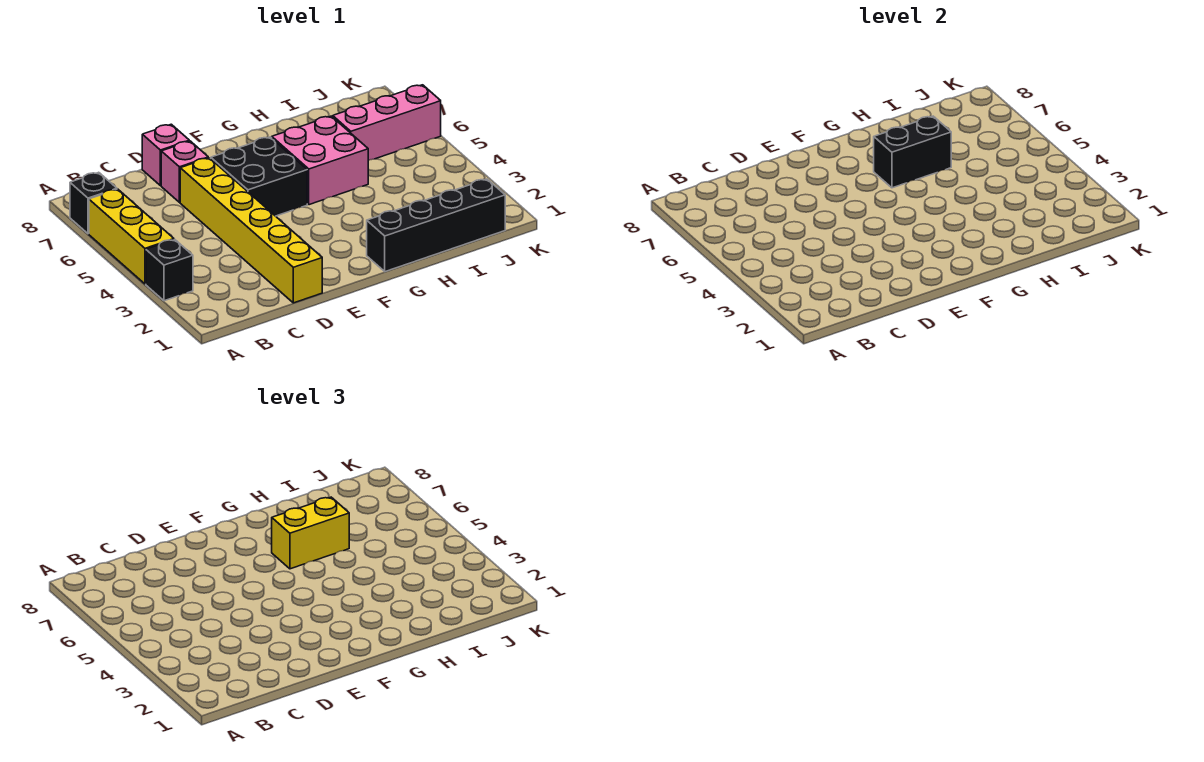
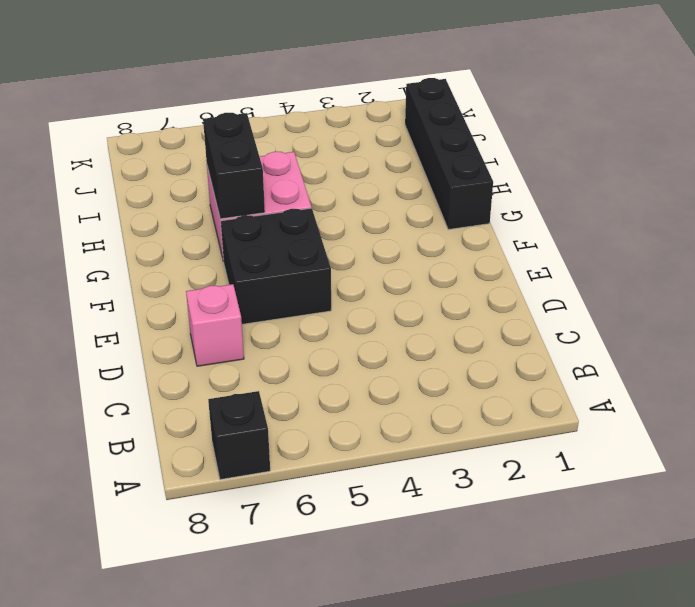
none -> black brick A3 level 1
none -> yellow brick A4:A6 level 1
none -> yellow brick D1:D6 level 1

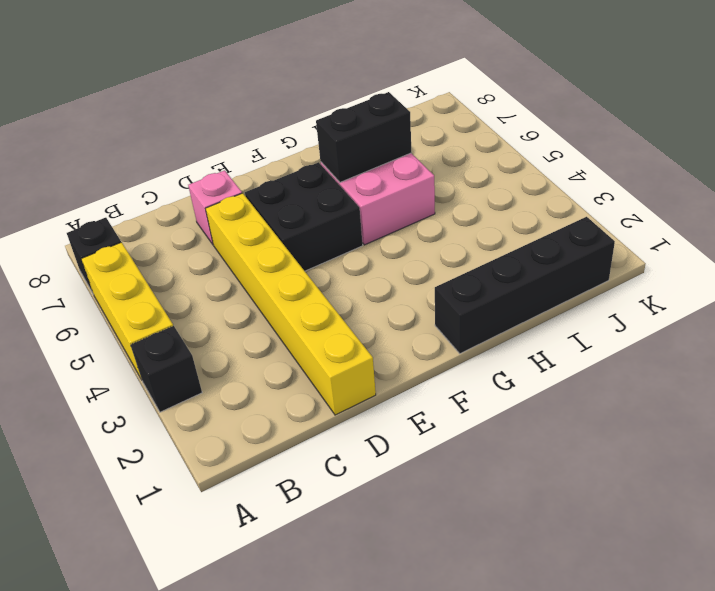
none -> pink brick D8 level 1
none -> pink brick I6:K6 level 1
none -> yellow brick G6:H6 level 3

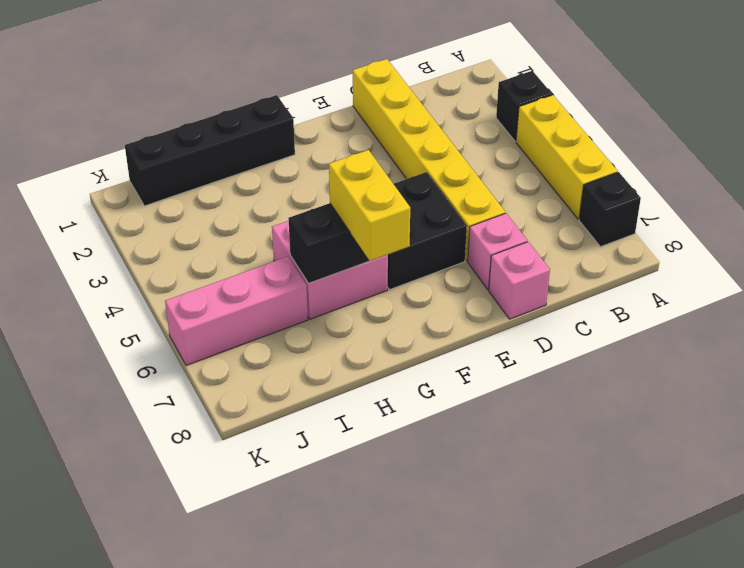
yellow brick G6:G7 level 3 -> yellow brick G6:H6 level 3

